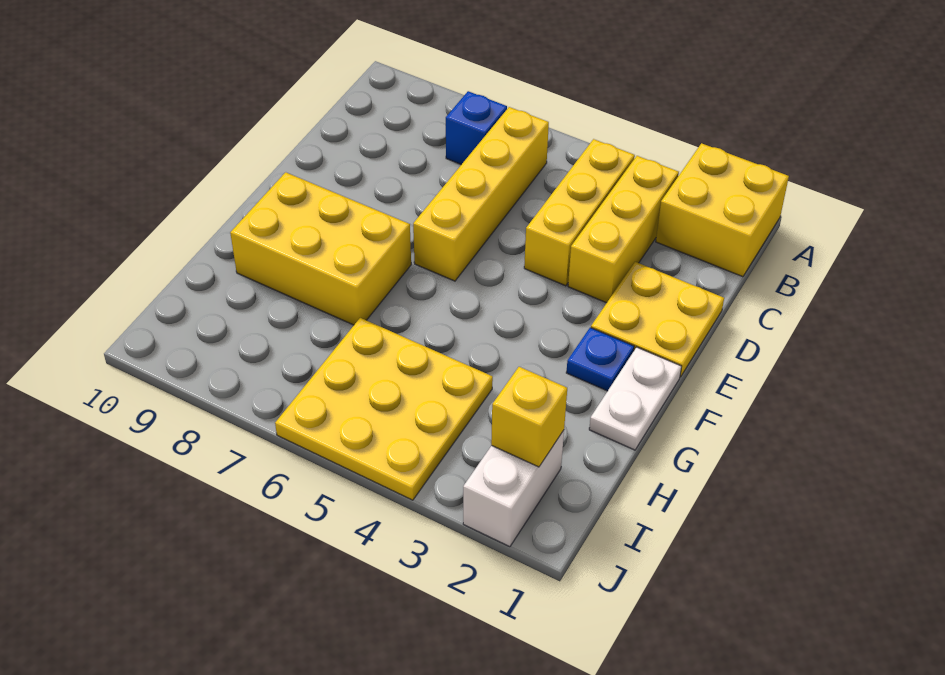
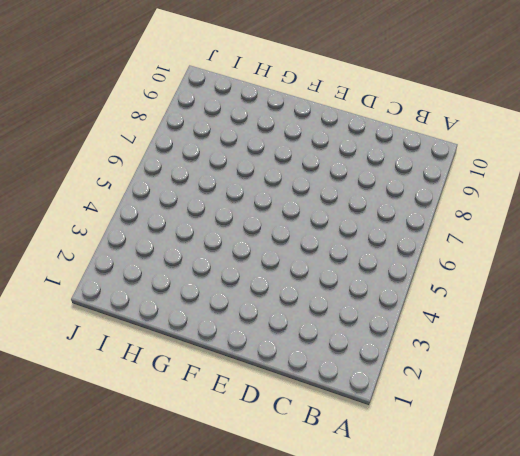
none -> yellow brick A1:B2 level 1
none -> yellow brick B3:D3 level 1
none -> yellow brick B4:D4 level 1

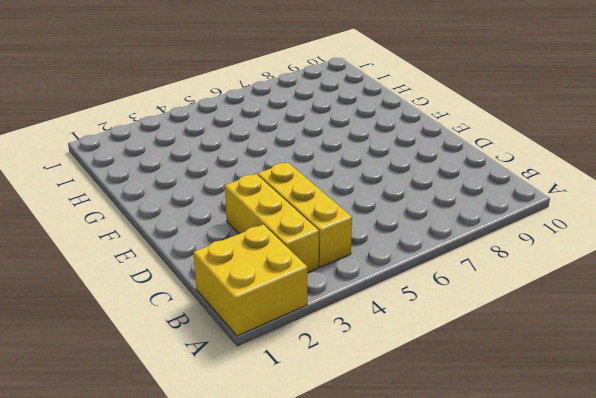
none -> yellow brick B6:E6 level 1
none -> blue brick B7 level 1
none -> yellow plate D1:E2 level 1

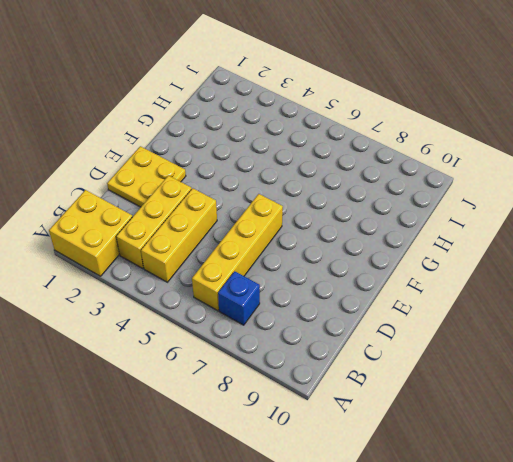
none -> white plate F1:G1 level 1
none -> blue plate F2 level 1
none -> yellow brick F7:G9 level 1

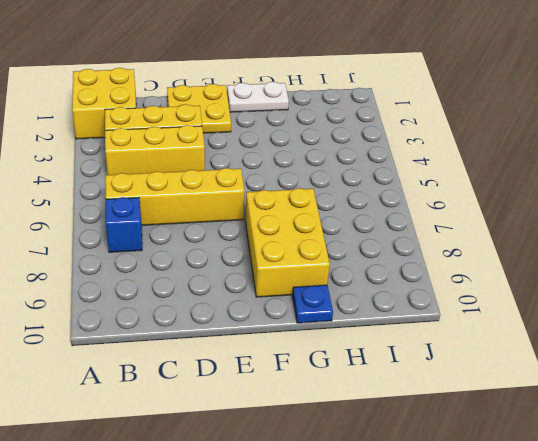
blue plate G10 level 1 -> blue plate F2 level 1
none -> yellow plate H4:J6 level 1
none -> white brick I2:J2 level 1
none -> yellow brick I2 level 2

